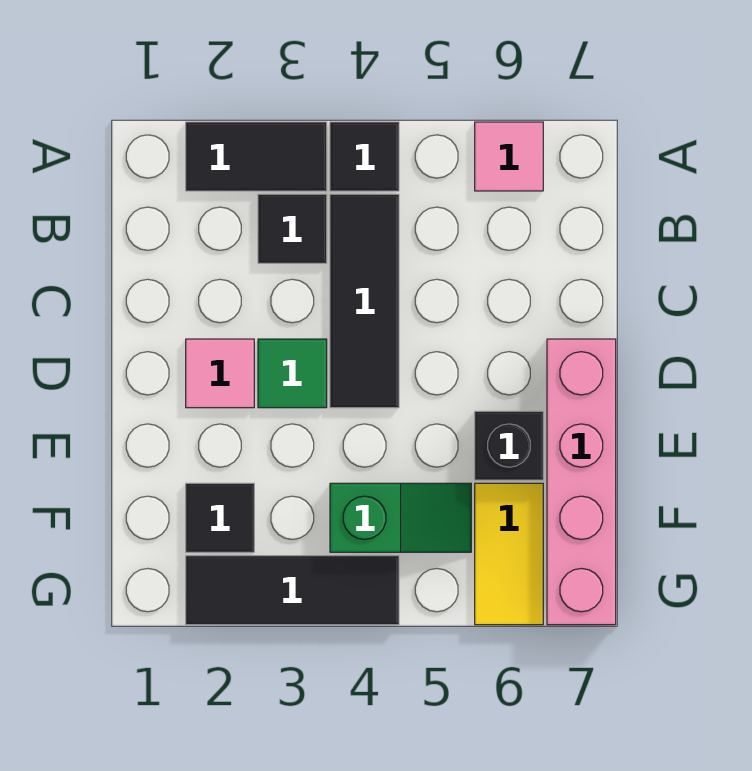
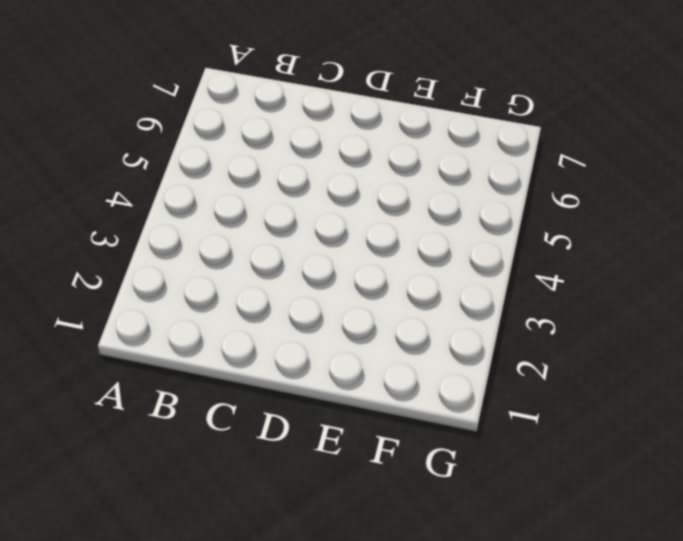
none -> black tile A2:A3 level 1
none -> black tile A4 level 1
none -> pink tile A6 level 1

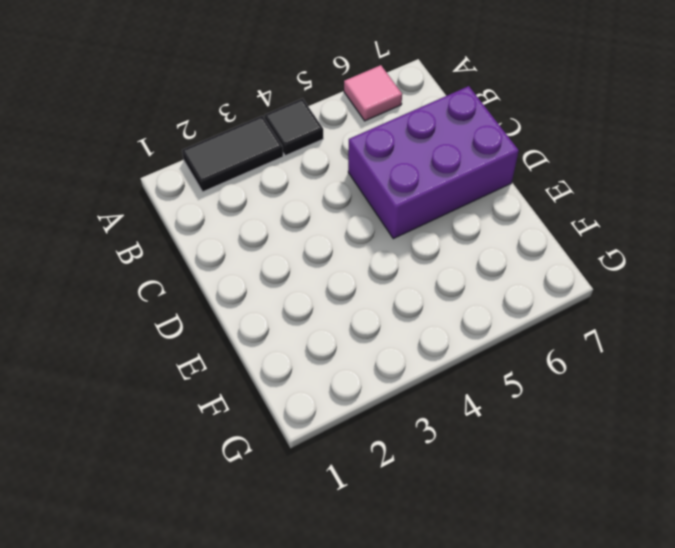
purple brick C5:D7 level 1 -> pink brick D7:G7 level 1
none -> black tile B3 level 1
none -> black tile B4:D4 level 1
none -> pink tile D2 level 1

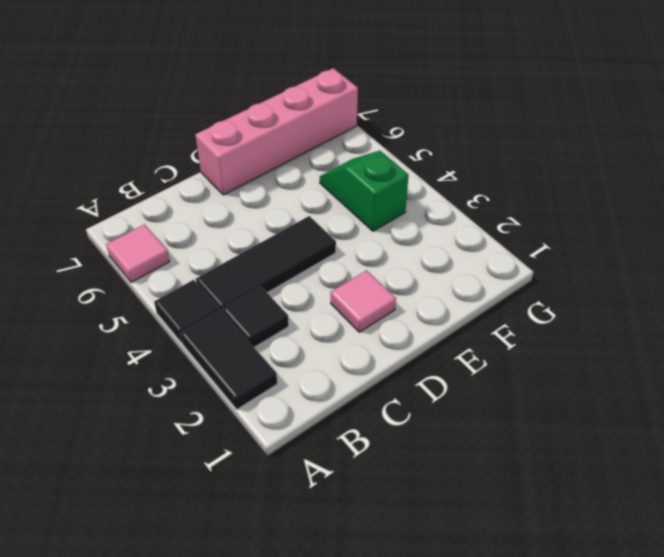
none -> green tile D3 level 1
none -> black brick E6 level 1
none -> black tile F2 level 1

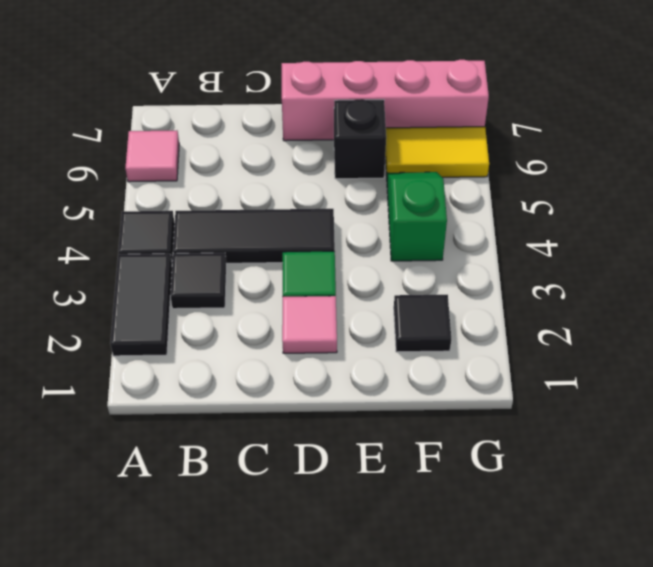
none -> black tile G2:G4 level 1

